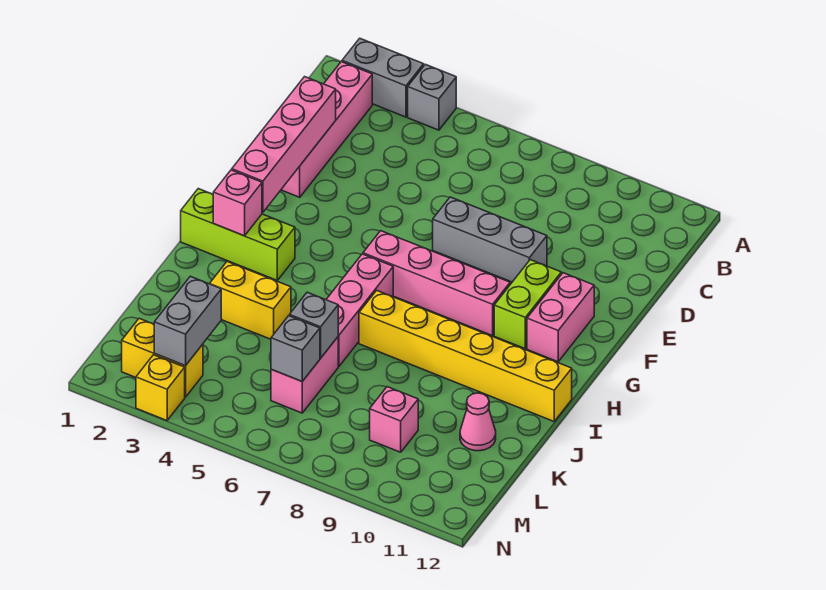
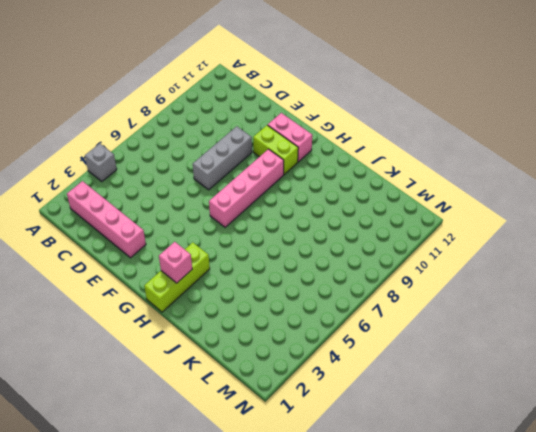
none -> grey brick A2:A3 level 1
none -> pink brick H6:J6 level 1
none -> yellow brick I7:I12 level 1

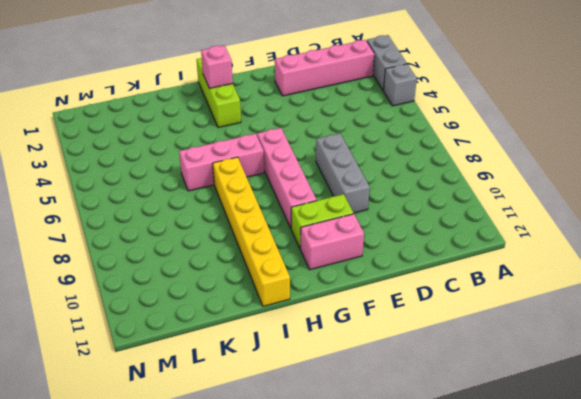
none -> yellow brick J3:J4 level 1
none -> pink brick K6:L6 level 1
none -> pink cone K11 level 1

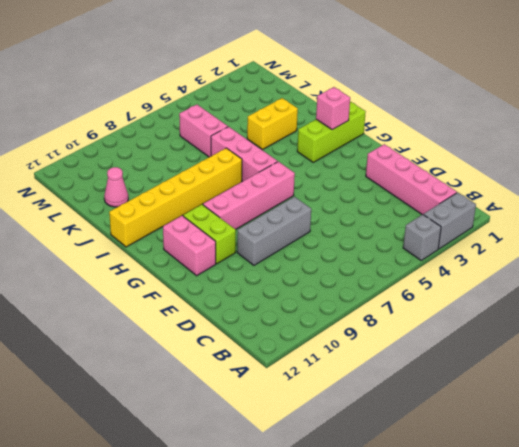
none -> pink brick L9 level 1
none -> yellow brick M2:M3 level 1
none -> yellow brick N3 level 1

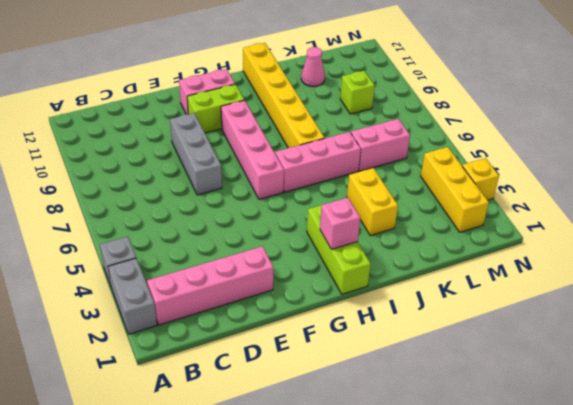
lime brick L9 level 1 -> pink brick L9 level 1
yellow brick M2:M4 level 1 -> yellow brick M2:M3 level 1
none -> pink brick D2:G2 level 2
none -> grey brick K6 level 2
none -> grey brick L3:M3 level 2

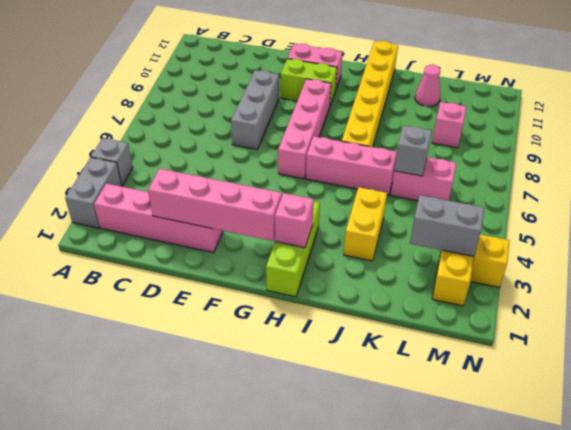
none -> grey brick L6 level 2

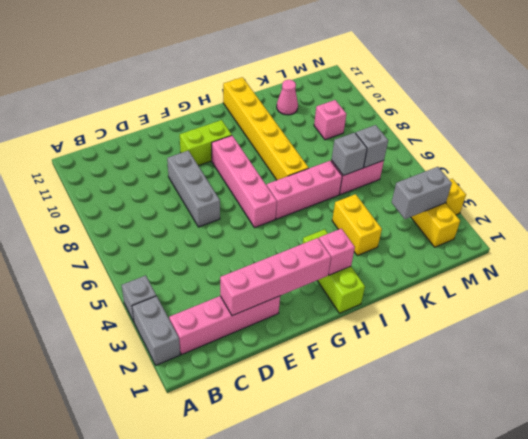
none -> pink brick F11:G11 level 1

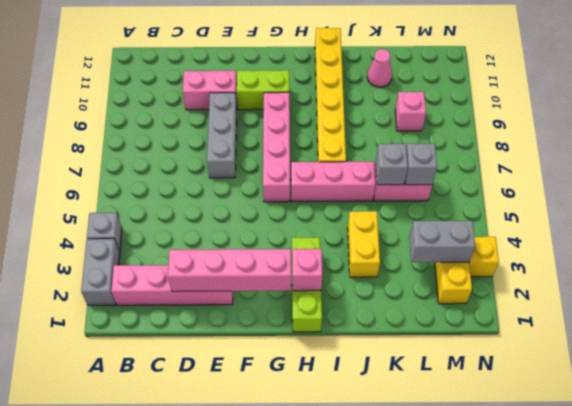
pink brick D10:E10 level 1 -> pink brick F11:G11 level 1

